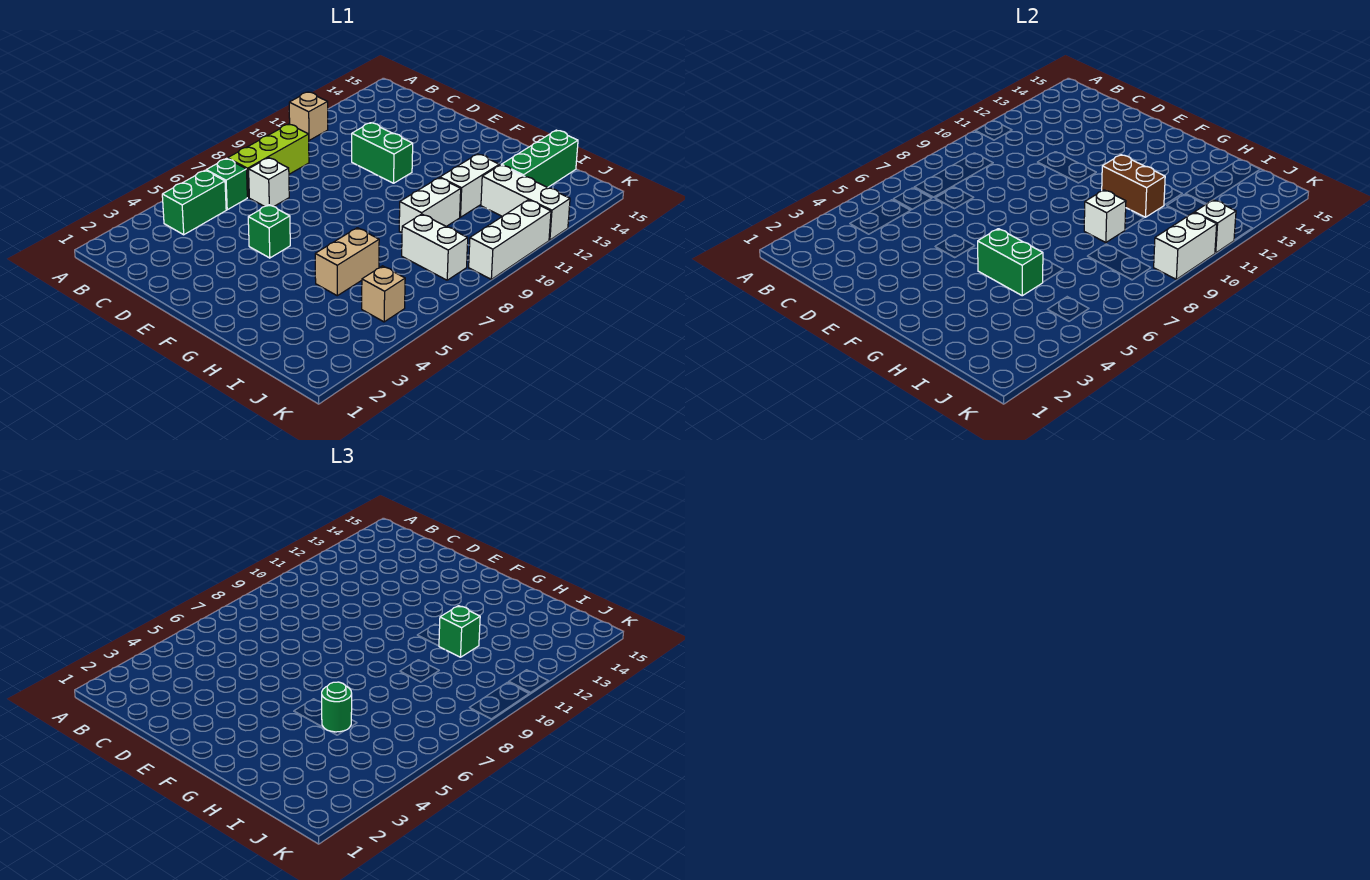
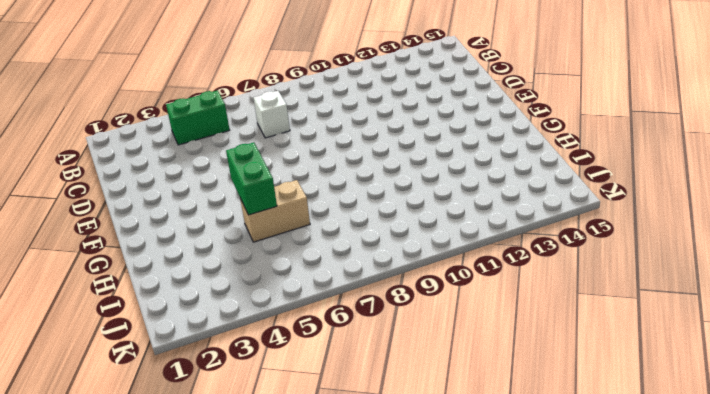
none -> tan brick A11 level 1
none -> green brick B6 level 1
none -> lime brick B7:B9 level 1

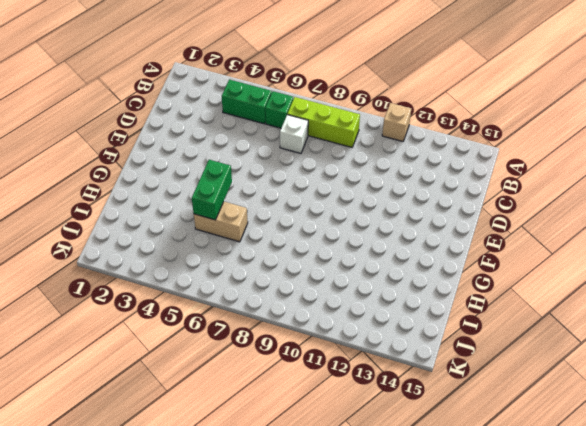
none -> green brick D11:E11 level 1
none -> green brick E5 level 1
none -> white brick H9:H10 level 1

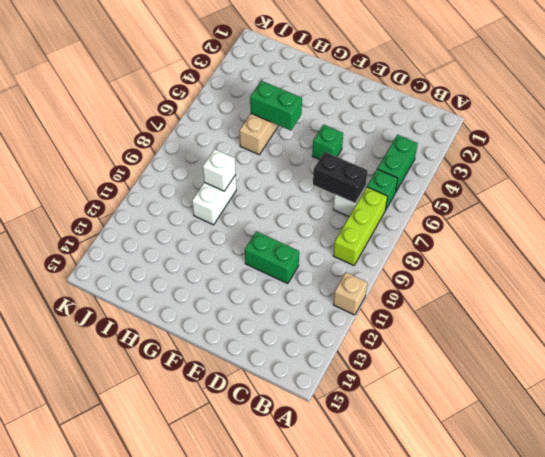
black brick C7:D7 level 2 -> none
none -> white brick H11:H12 level 1
none -> white brick I8:J8 level 1
none -> white brick I12:K12 level 1

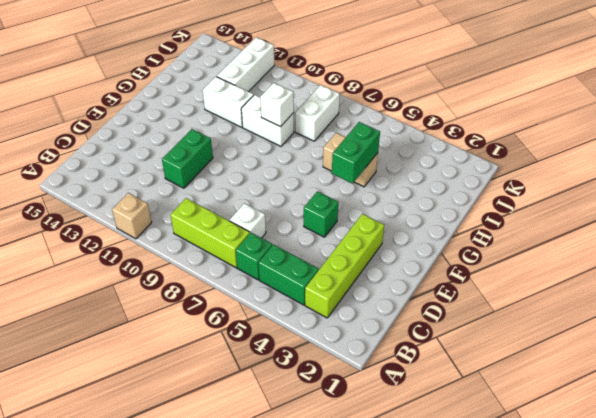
lime brick B3:E3 level 1 -> none
none -> green brick I13:I15 level 1
none -> tan brick J5 level 1
none -> white brick K9:K11 level 1

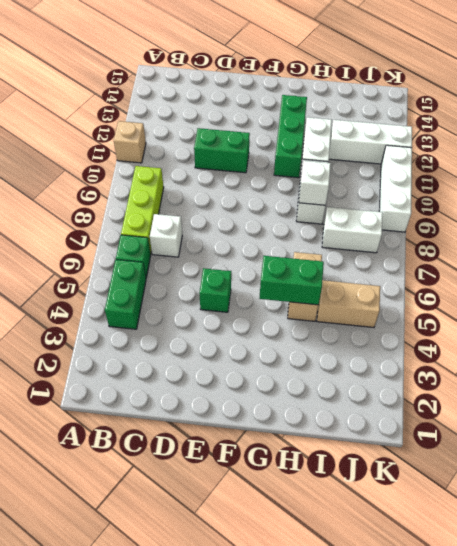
green brick G11:G13 level 1 -> green brick I13:I15 level 1
tan brick I5:J5 level 1 -> tan brick J5 level 1
none -> brown brick G11:H11 level 2
none -> white brick K9:K10 level 2
none -> white brick K11 level 2

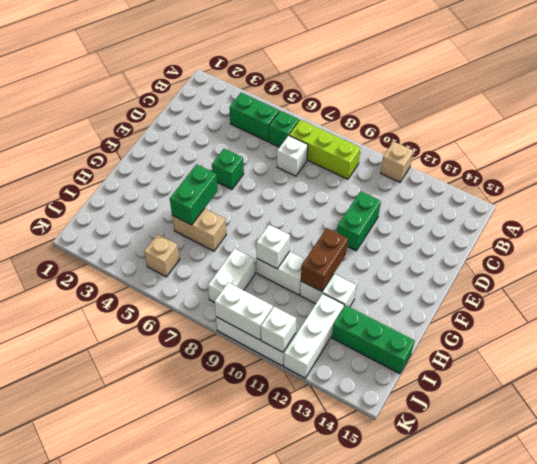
none -> green round brick H5 level 3
none -> green brick H11 level 3

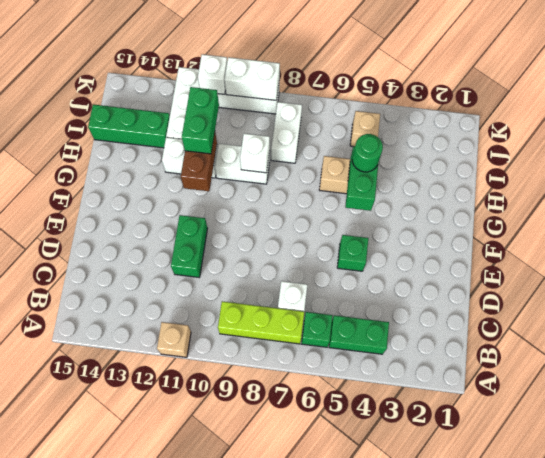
green brick H11:I11 level 3 -> green brick H11 level 3

